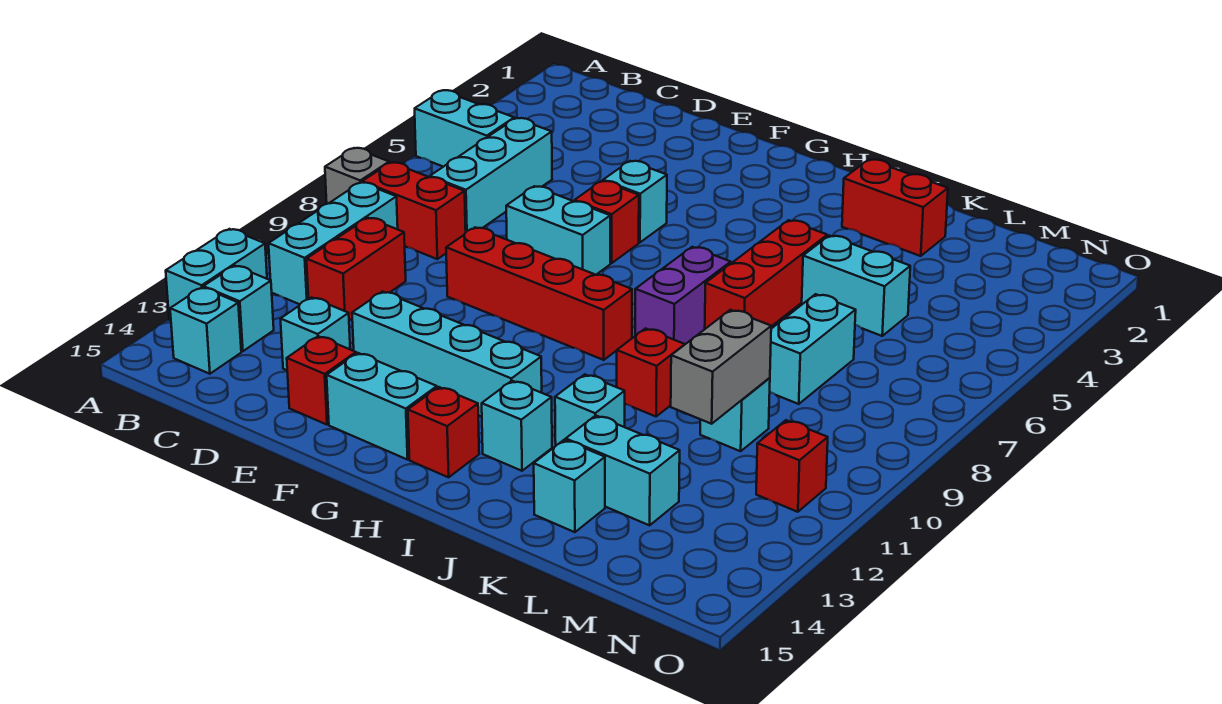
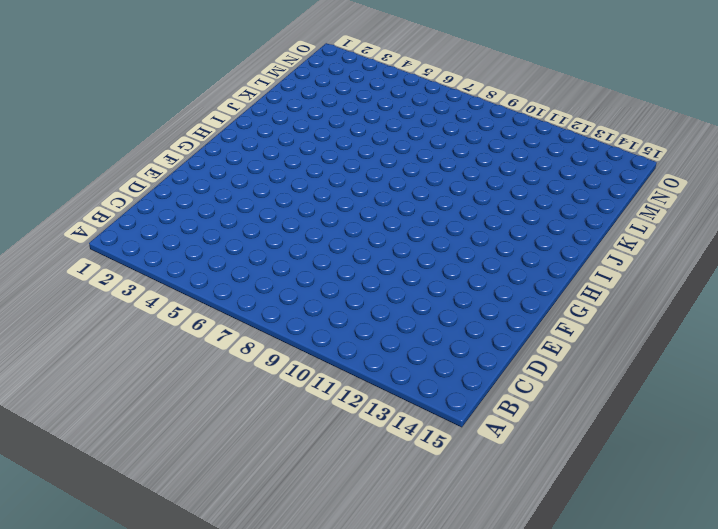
none -> cyan brick A5:B5 level 1
none -> grey brick A8 level 1
none -> cyan brick A12:A13 level 1
none -> red brick B8:C8 level 1

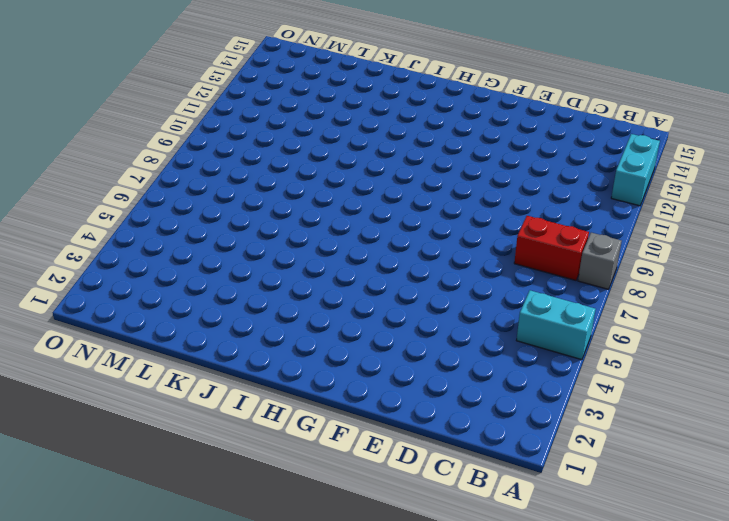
none -> cyan brick B9:B11 level 1
none -> cyan brick B13 level 1
none -> cyan brick B14 level 1
none -> cyan brick C5:C7 level 1

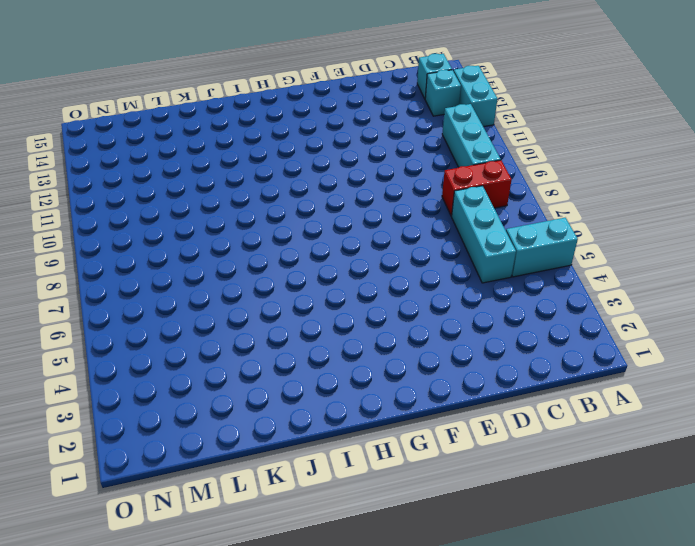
none -> grey brick A8 level 1
none -> red brick C10:C11 level 1
none -> cyan brick D13 level 1
none -> cyan brick E7:F7 level 1

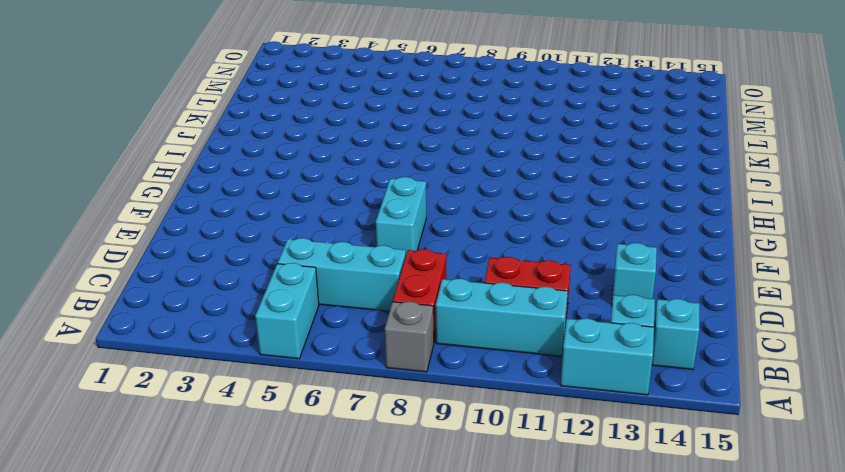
none -> red brick E9:H9 level 1
none -> cyan brick E12:H12 level 1
none -> red brick E14 level 1
none -> cyan brick F5 level 1

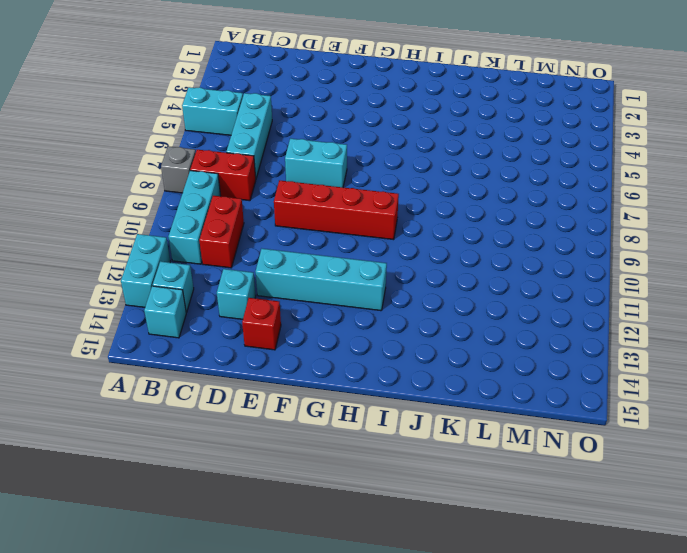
none -> cyan brick F5 level 1
none -> red brick F6 level 1
none -> cyan brick F14:G14 level 1
none -> red brick H14 level 1

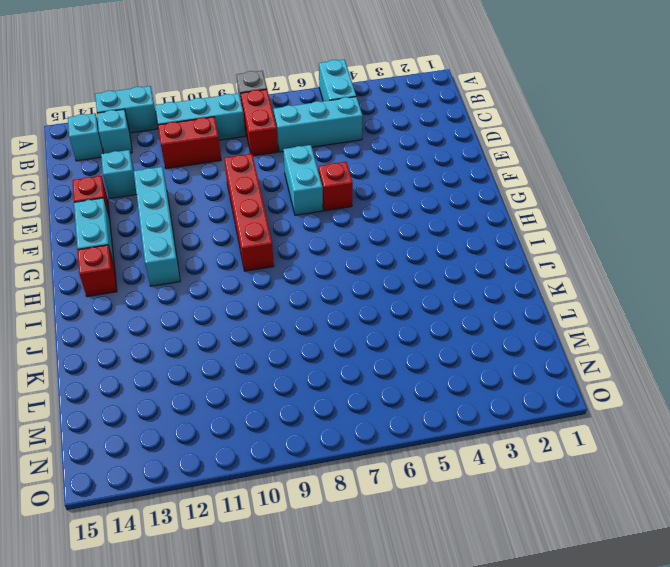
none -> cyan brick F5 level 1
none -> purple brick I7:I8 level 1
none -> cyan brick I13 level 1
none -> red brick J2:K2 level 1

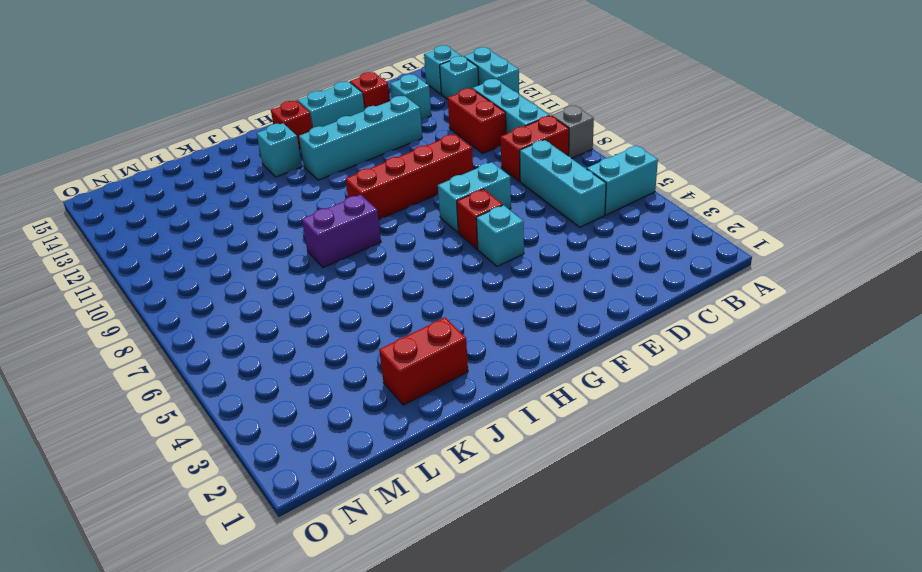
purple brick I8:J8 level 1 -> purple brick I7:I8 level 1
none -> red brick J5:J7 level 1
none -> red brick J10 level 1
none -> cyan brick J12 level 1
none -> cyan brick K5:L5 level 1

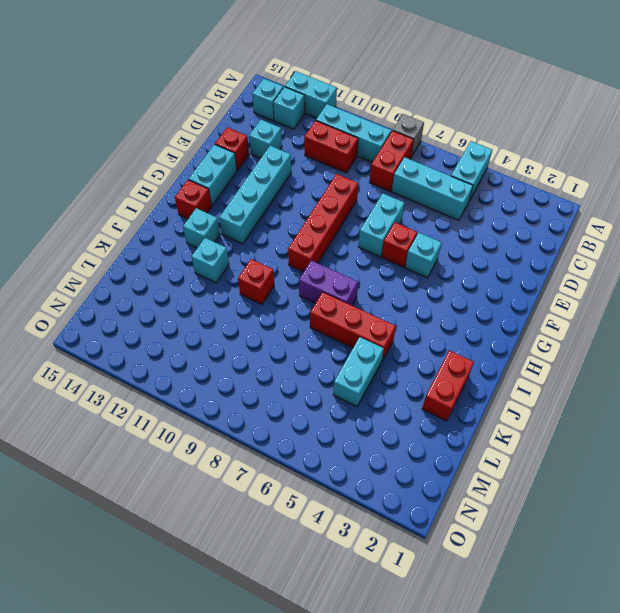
none -> cyan brick K13:L13 level 1
none -> cyan brick K14 level 1
none -> cyan brick L7:L8 level 1
none -> cyan brick L10 level 1

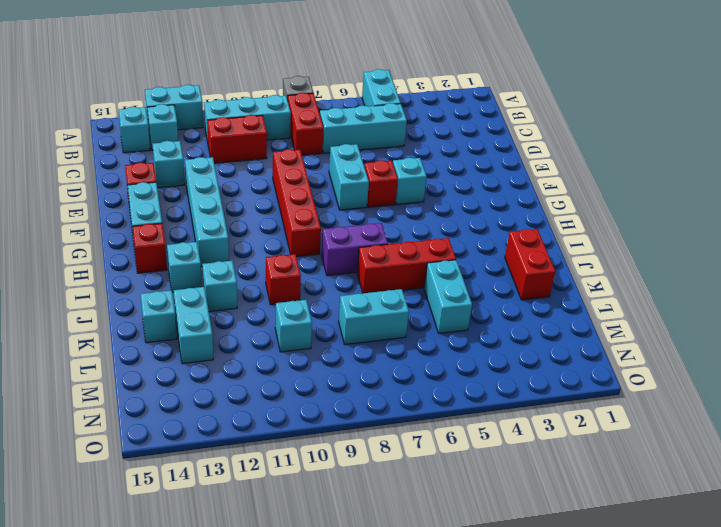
none -> red brick N11 level 1
none -> grey brick L10:L11 level 2

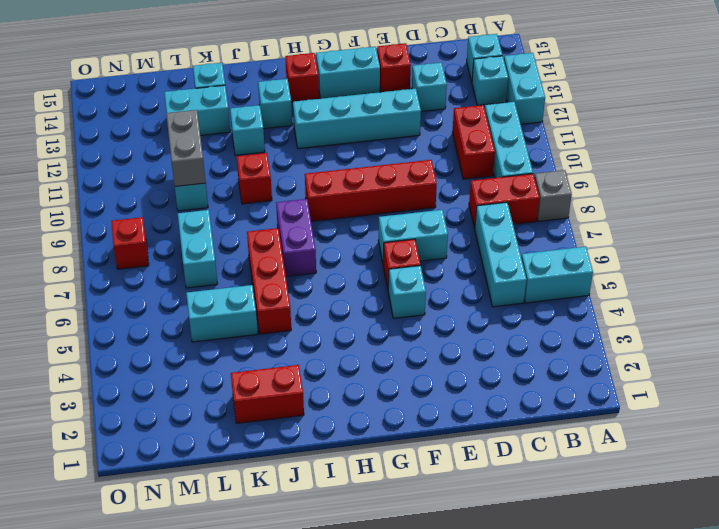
red brick N8 level 1 -> red brick N11 level 1

